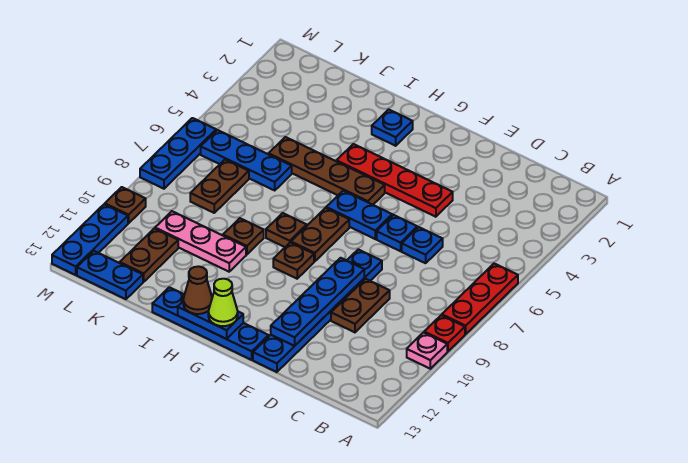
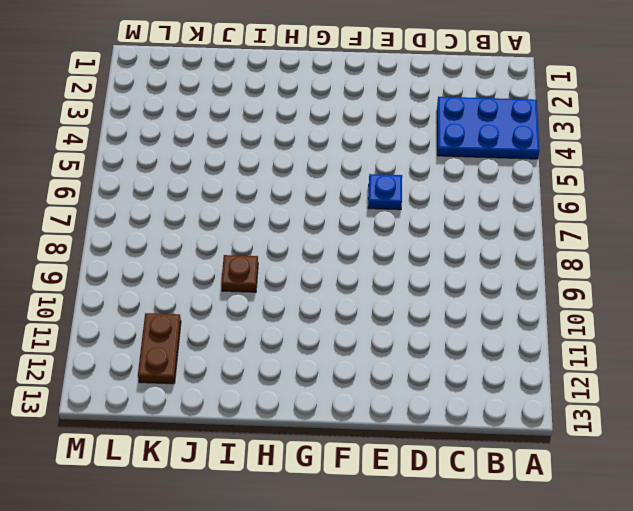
blue plate A3:C4 level 1 -> none
none -> red plate A6:A8 level 1
none -> red plate A9 level 1
none -> pink plate A10 level 1

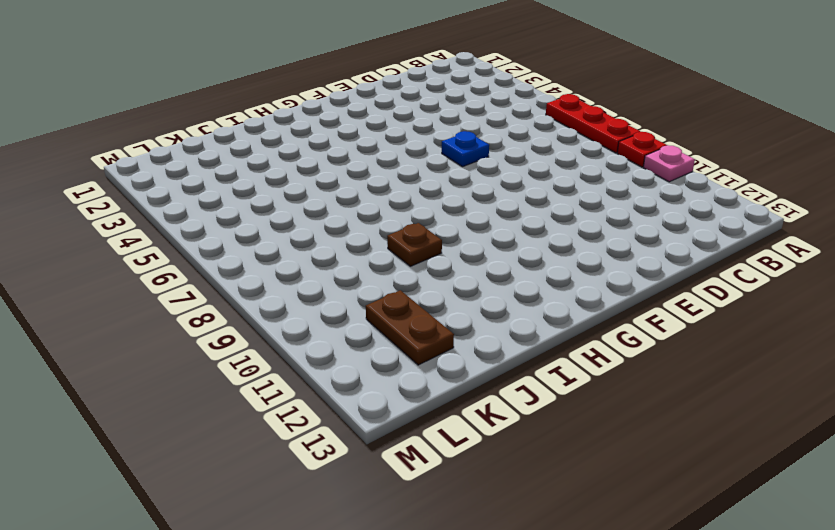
none -> blue plate D6 level 1
none -> brown plate D9:D10 level 1
none -> red plate E4:H4 level 1

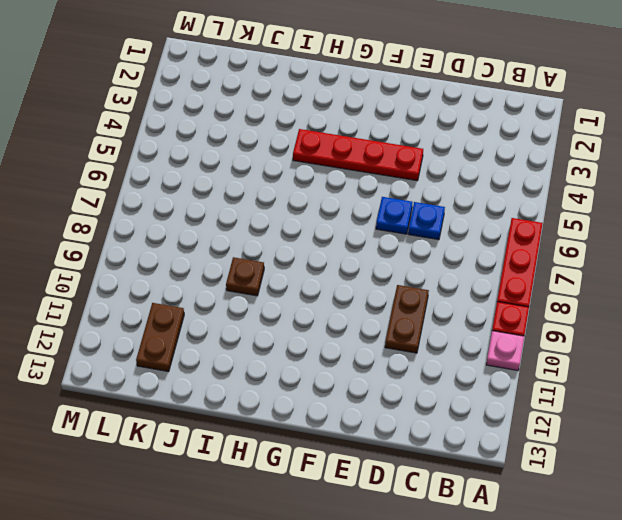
none -> blue plate E8:E13 level 1
none -> blue plate F6:G6 level 1
none -> blue plate F13:I13 level 1

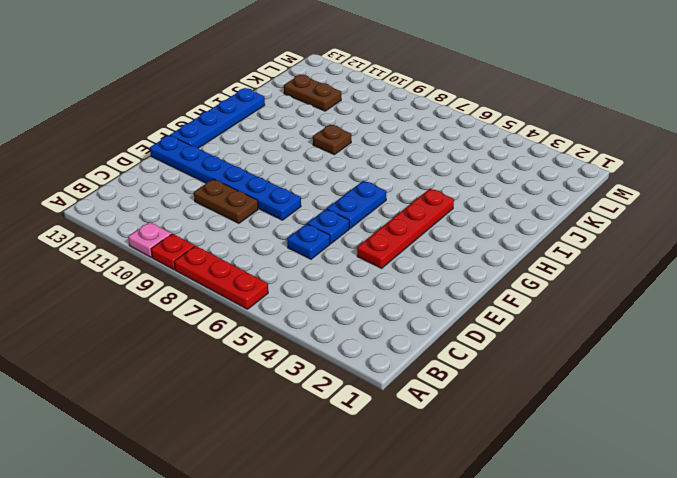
none -> brown plate G5:J5 level 1
none -> brown plate G7:G8 level 1
none -> brown plate G9 level 1

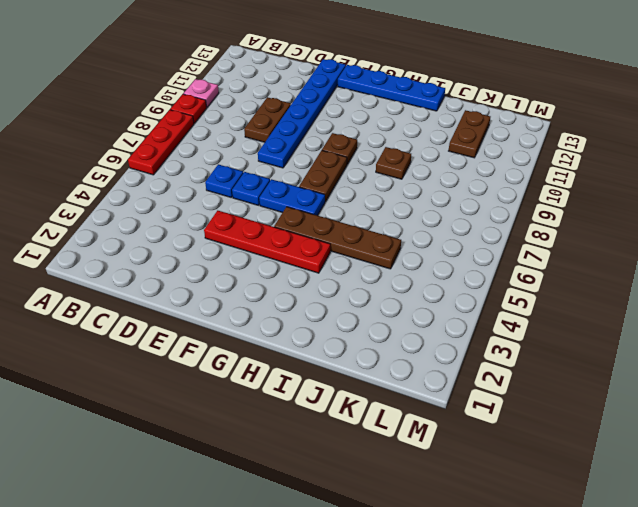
none -> blue plate H2 level 1
none -> brown plate H8 level 1
none -> pink plate I10:K10 level 1

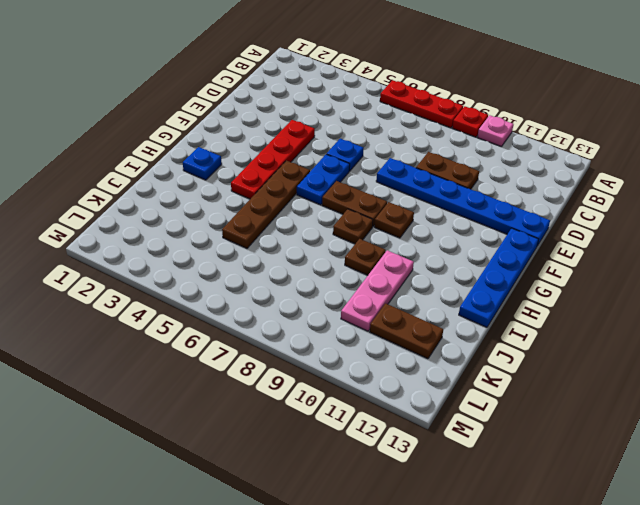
none -> blue plate D6 level 1
none -> blue plate J6:L6 level 1
none -> brown plate K7:K8 level 1

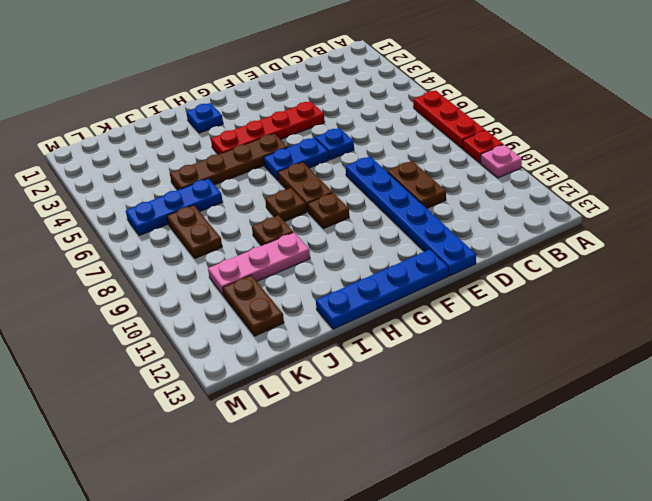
none -> blue plate D6 level 1
none -> blue plate K13:L13 level 1
none -> blue plate M6:M8 level 1

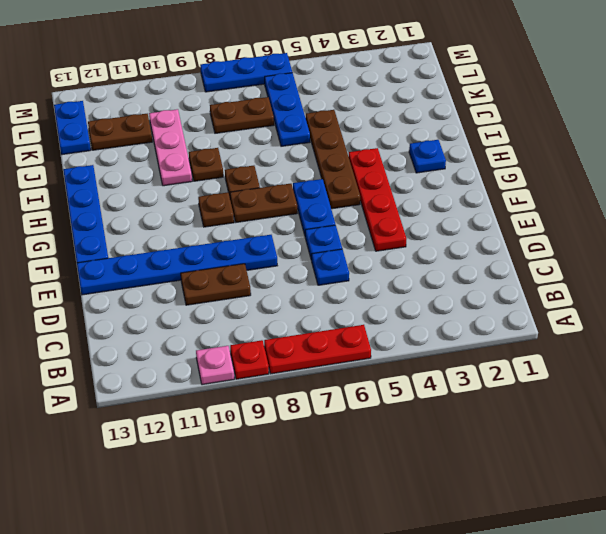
none -> brown plate M10 level 1
none -> blue plate M11:M13 level 1
none -> blue plate E9:E12 level 2

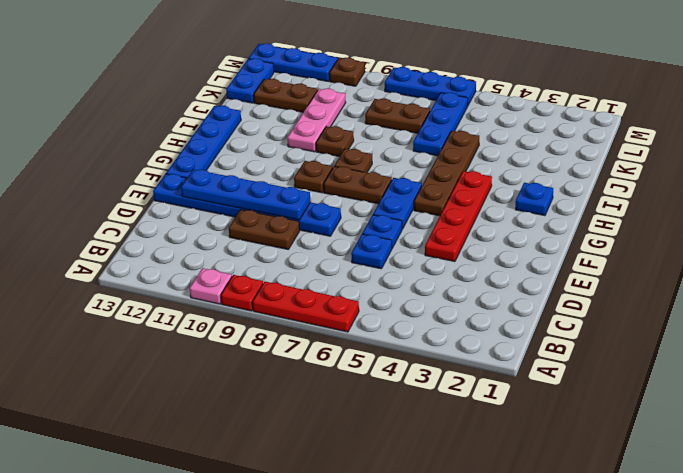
none -> blue plate G13:H13 level 2
none -> lime cone G13 level 3
none -> brown cone H13 level 3

